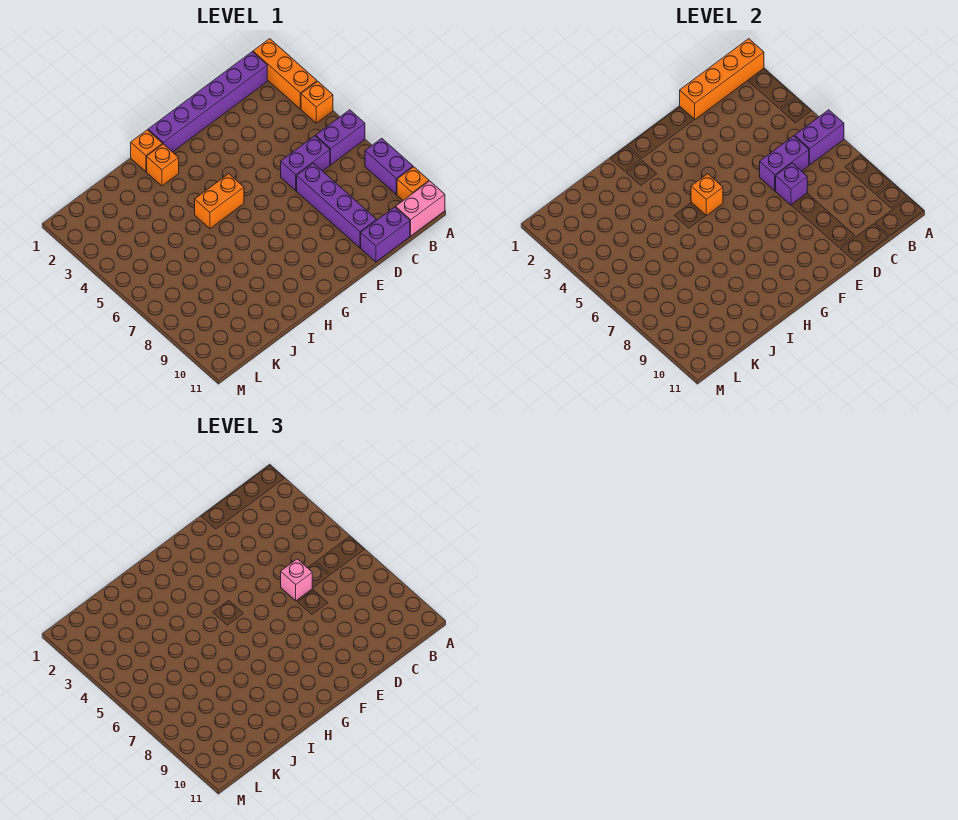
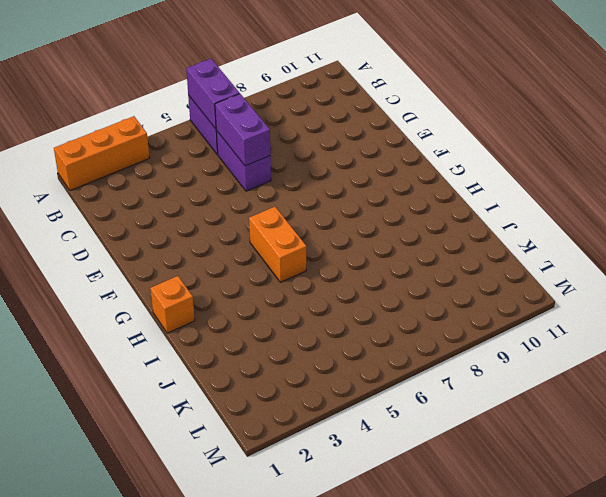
none -> orange brick A4 level 1
none -> purple brick A8:A9 level 1
none -> orange brick A10 level 1

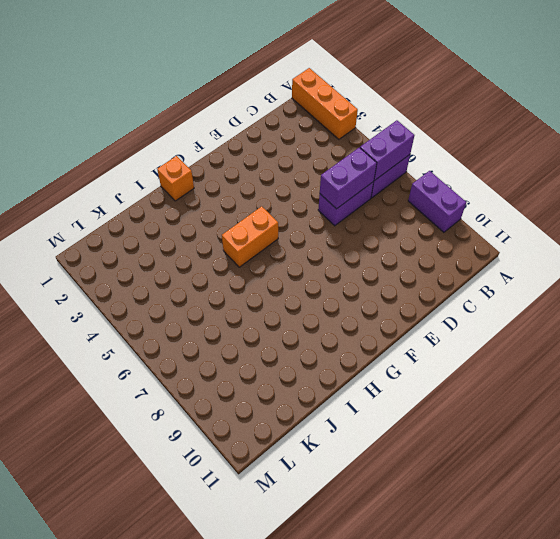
none -> orange brick A4 level 1
none -> orange brick A10 level 1
none -> pink brick A11:B11 level 1

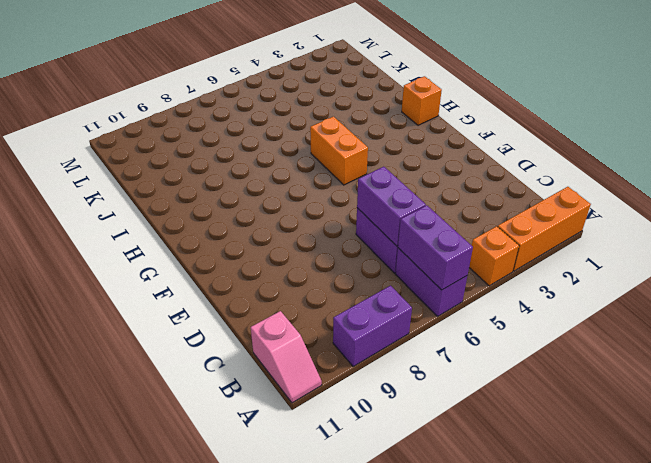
pink slope A11:B11 level 1 top B -> pink brick A11:B11 level 1
none -> orange brick A10 level 1
none -> purple brick B1:G1 level 1
none -> purple brick C11:D11 level 1

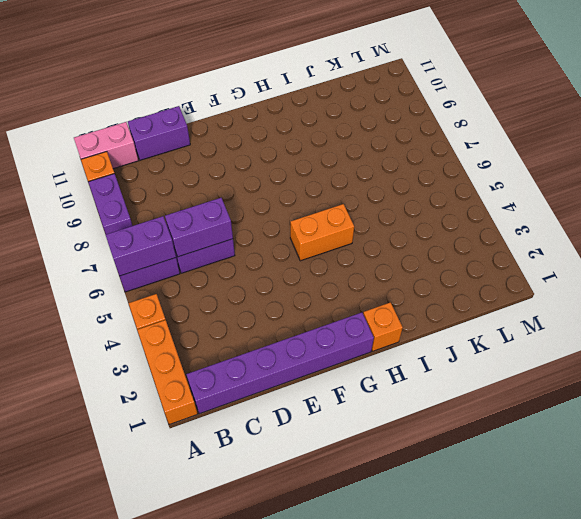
none -> purple brick D7:D10 level 1
none -> orange brick H2 level 1
none -> orange brick A1:D1 level 2

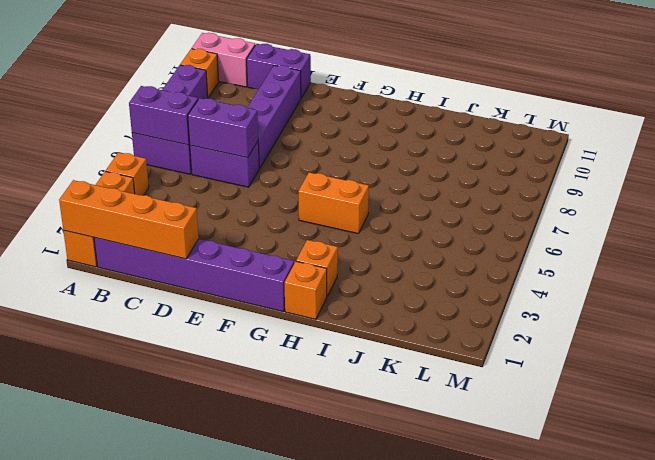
none -> purple brick D7 level 2
none -> orange brick G5 level 2
none -> pink brick D6 level 3

